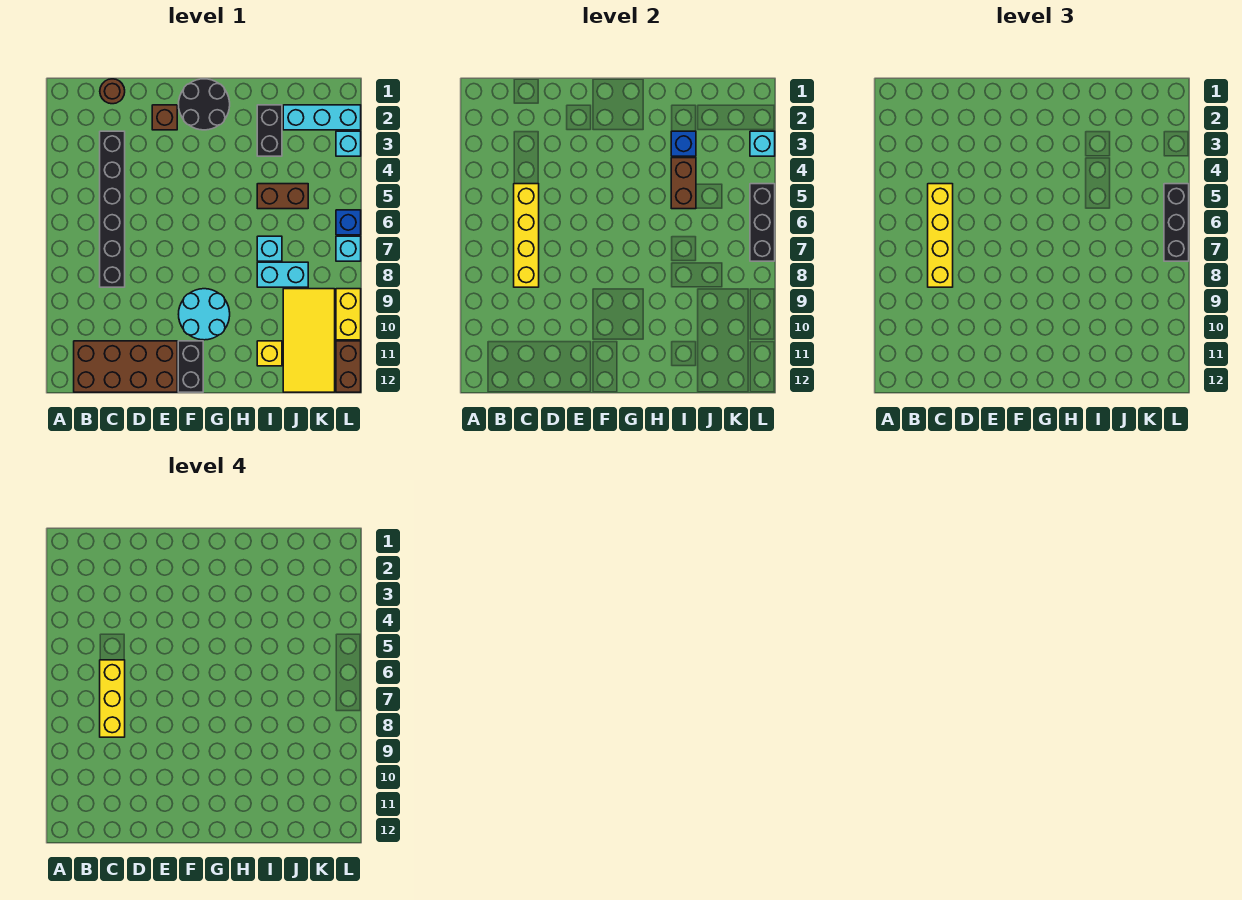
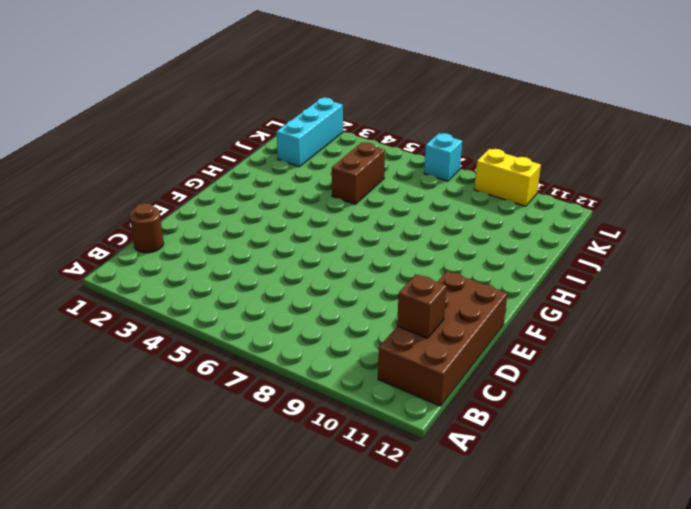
brown brick C11 level 2 -> brown brick E2 level 1
none -> black brick C3:C8 level 1
none -> black round brick F1:G2 level 1
none -> cyan round brick F9:G10 level 1

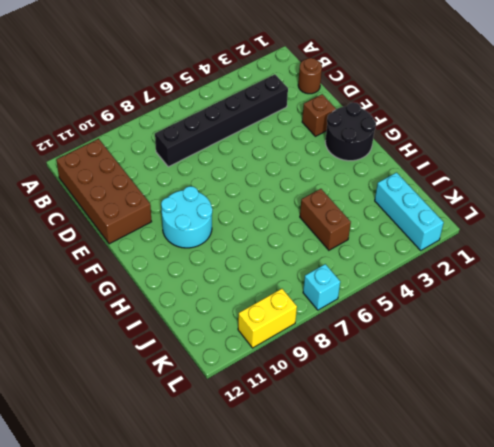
none -> black brick F11:F12 level 1
none -> black brick I2:I3 level 1
none -> cyan brick I7 level 1

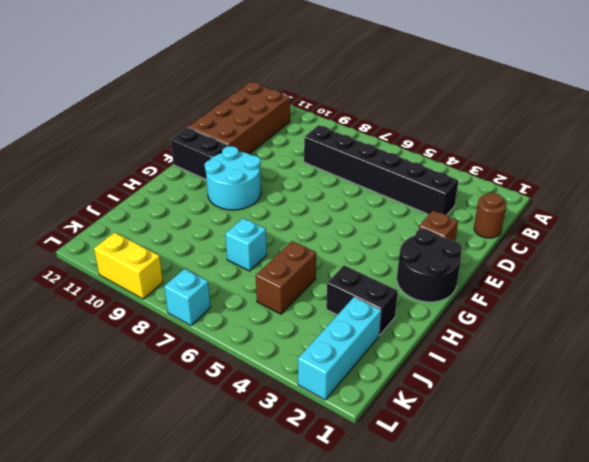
none -> cyan brick I8:J8 level 1
none -> yellow brick I11 level 1
none -> yellow tile J9:K12 level 1

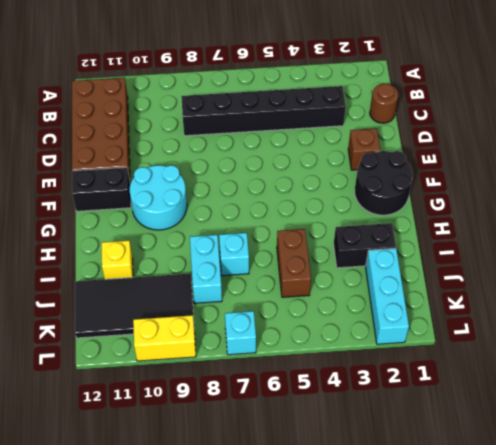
black tile J9:K12 level 1 -> yellow tile J9:K12 level 1
none -> cyan brick L3 level 1
none -> blue brick L6 level 1
none -> brown brick L11:L12 level 1

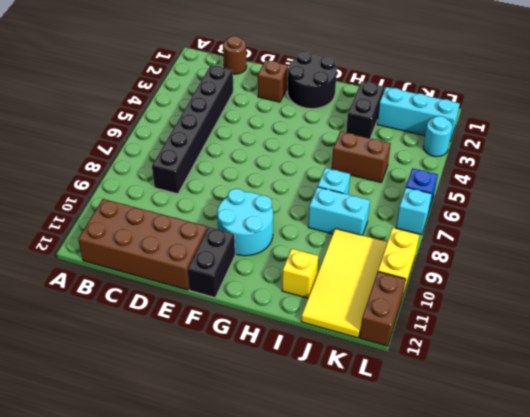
cyan round brick L3 level 1 -> cyan brick L3 level 1
none -> yellow brick C5:C8 level 2
none -> blue brick I3 level 2
none -> brown brick I4:I5 level 2

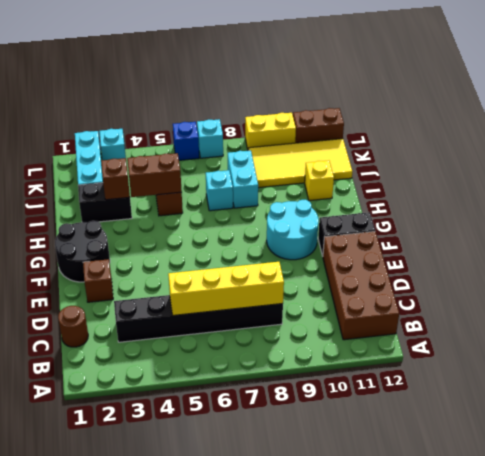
brown brick I3 level 2 -> blue brick I3 level 2
none -> cyan brick L3 level 2
none -> black brick L5:L7 level 2
none -> yellow brick C5:C8 level 3

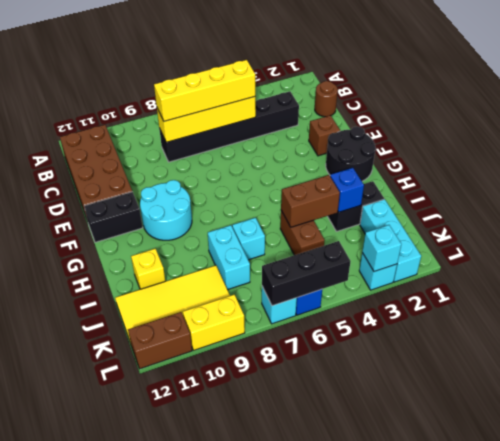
none -> black brick L5:L7 level 3
none -> yellow brick C6:C8 level 4

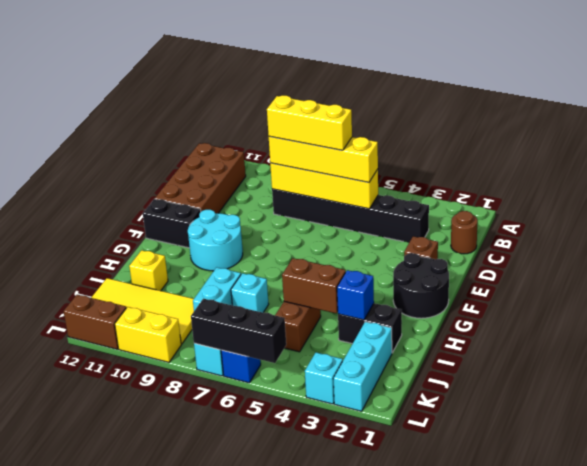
none -> cyan brick L3 level 2
none -> black brick L5:L7 level 3

